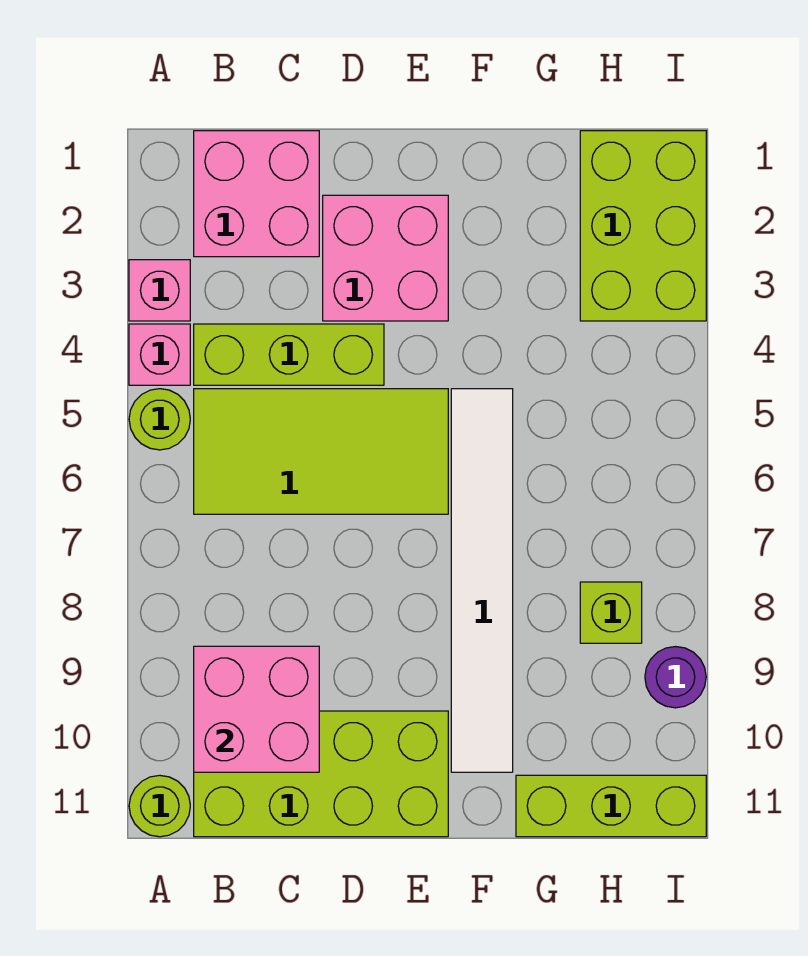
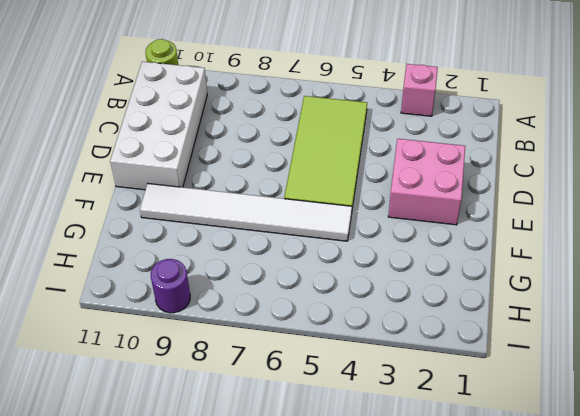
white brick B10:E11 level 1 -> lime brick B10:E11 level 1
none -> pink brick A4 level 1
none -> lime round brick A5 level 1
none -> pink brick B1:C2 level 1

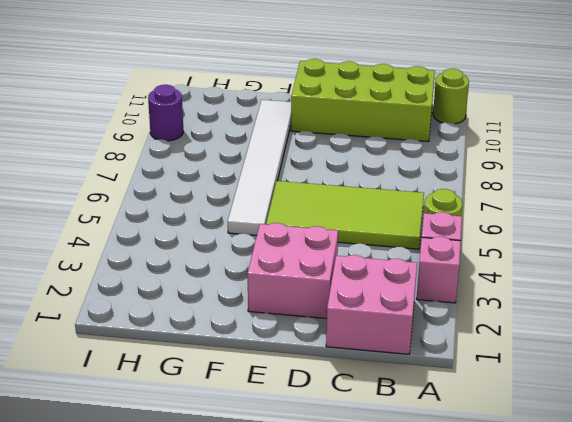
none -> lime brick B4:D4 level 1
none -> lime brick G11:I11 level 1
none -> lime brick H1:I3 level 1

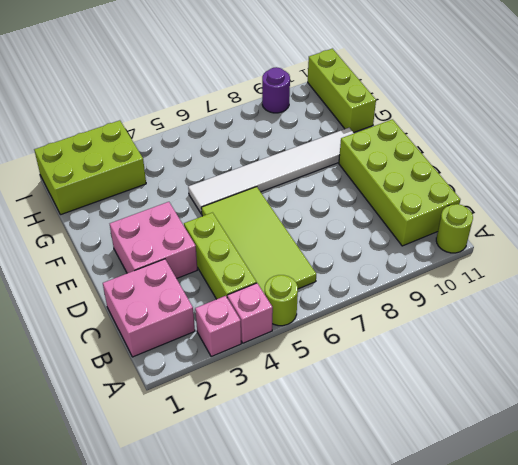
none -> lime brick H8 level 1
none -> pink brick B9:C10 level 2

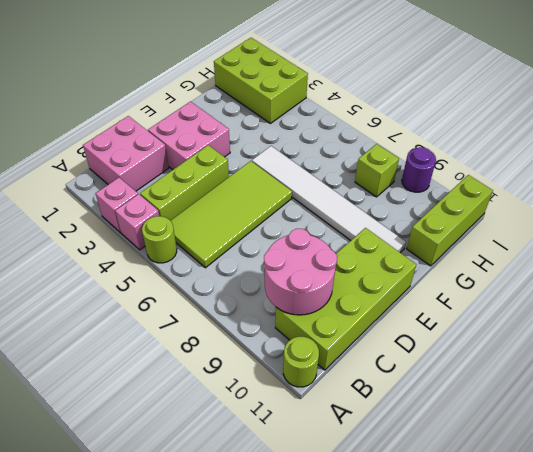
pink round brick B9:C10 level 2 -> pink brick B9:C10 level 2

